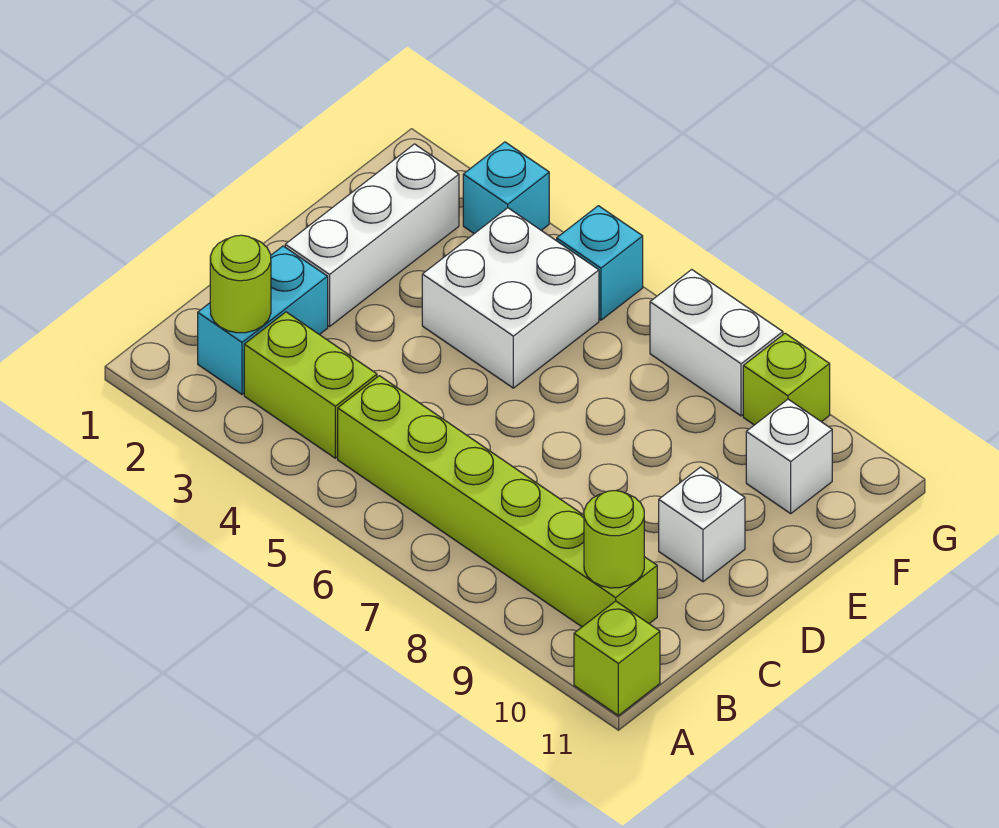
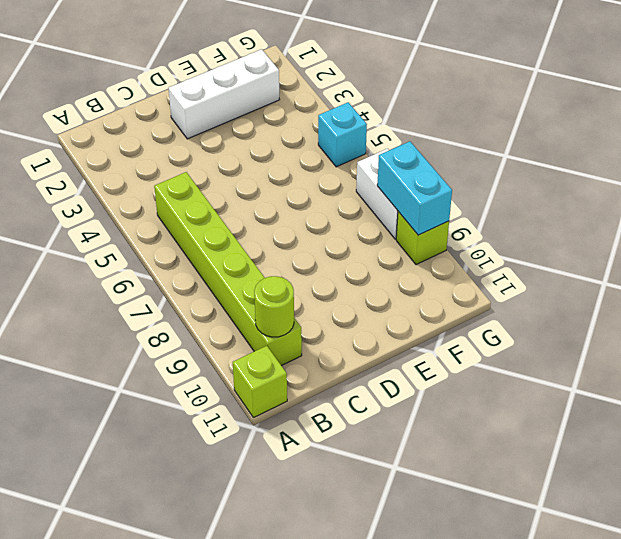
cyan brick G8:G9 level 2 -> cyan brick B2:C2 level 1
none -> lime brick B3:B4 level 1
none -> white brick D10 level 1
none -> white brick E4:F5 level 1

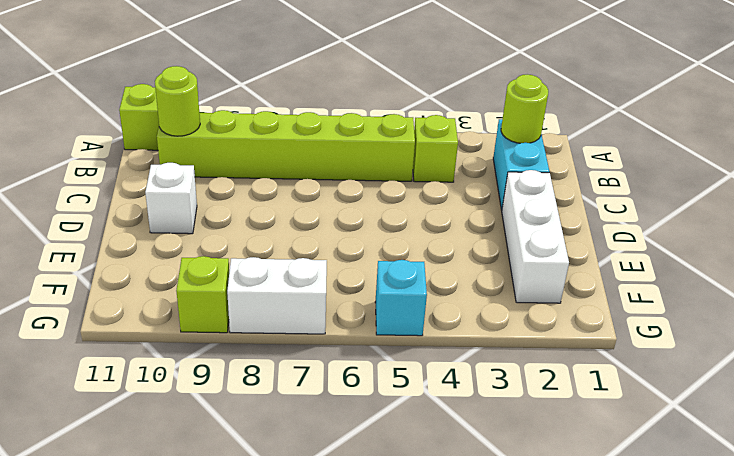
lime brick B4 level 1 -> lime brick B3:B4 level 1
none -> white brick E4:F5 level 1
none -> white brick F10 level 1
none -> cyan brick G3 level 1

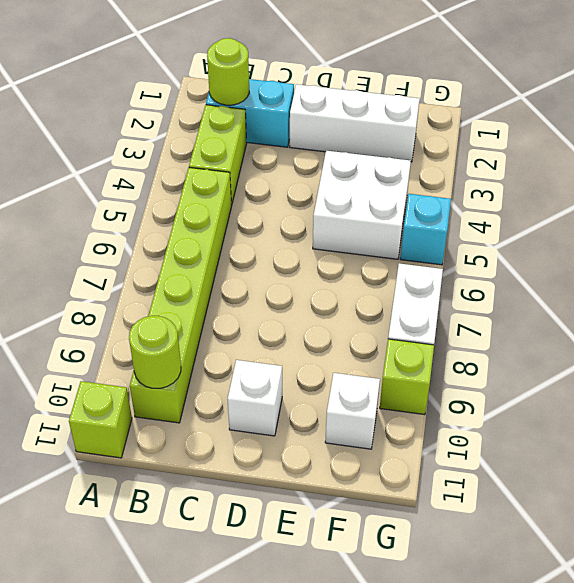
none -> cyan brick G3 level 1

